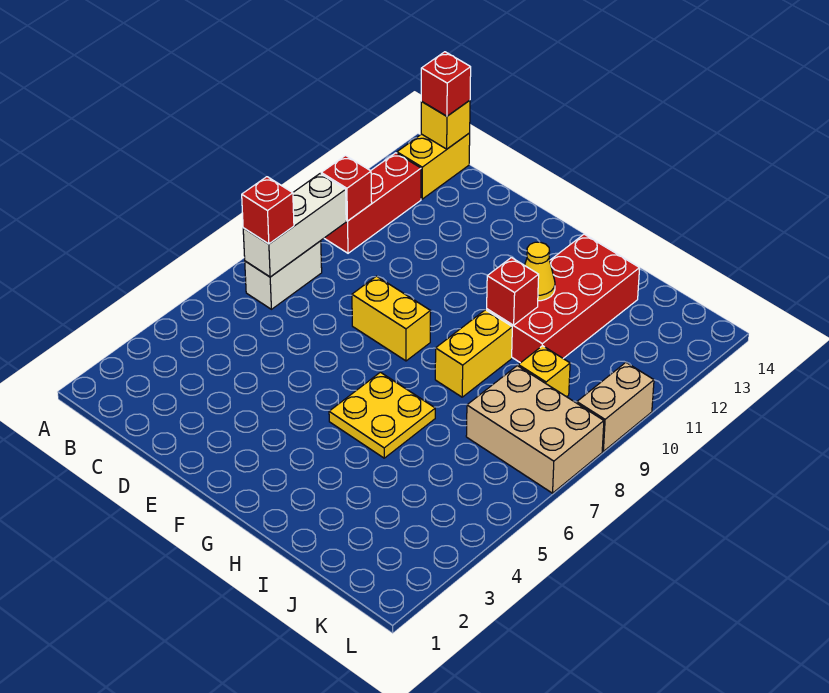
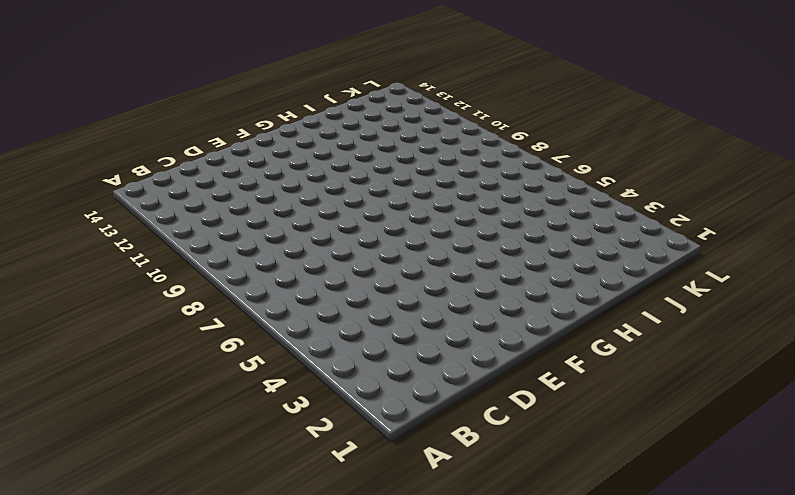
none -> white brick B7:B8 level 1
none -> red brick B10:B12 level 1
none -> yellow brick B13:B14 level 1

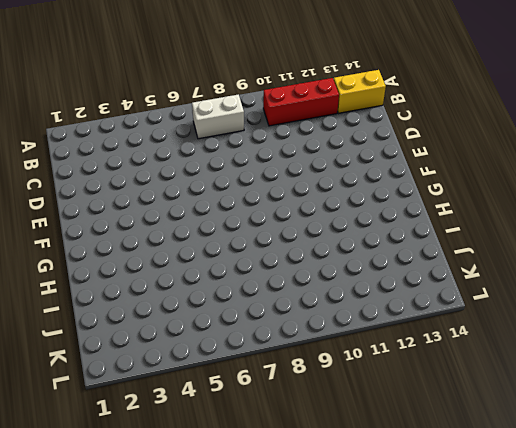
none -> yellow brick E8:F8 level 1
none -> yellow plate G5:H6 level 1
none -> yellow brick H8:H9 level 1

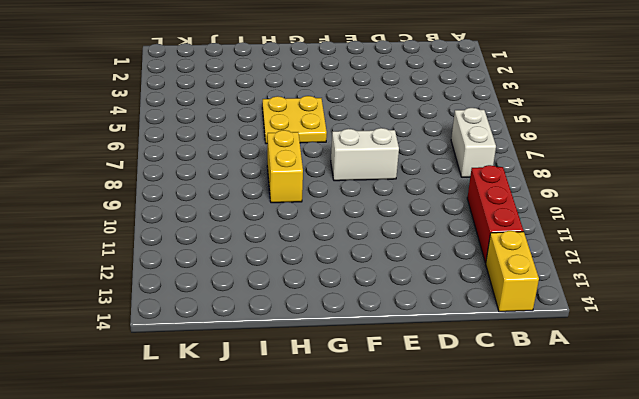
white brick E8:F8 level 1 -> yellow brick E8:F8 level 1
none -> red brick H10:I13 level 1
none -> tan brick J7:L8 level 1
none -> yellow brick J9 level 1

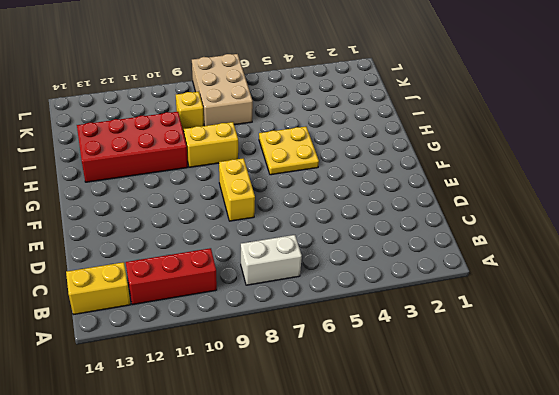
none -> tan brick L9:L10 level 1
none -> white brick B7:B9 level 2
none -> red brick B10 level 2

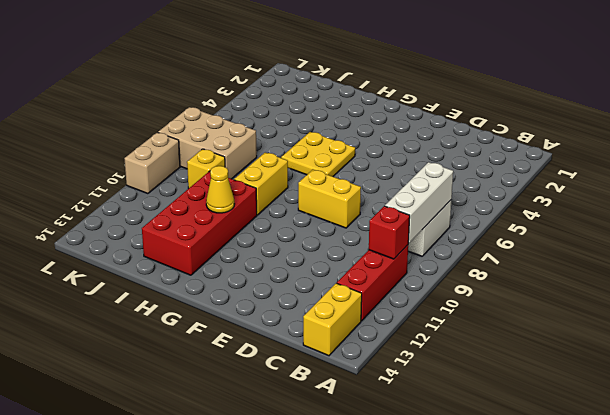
none -> yellow brick B14 level 2
none -> red brick H10 level 2
none -> red brick B7 level 3

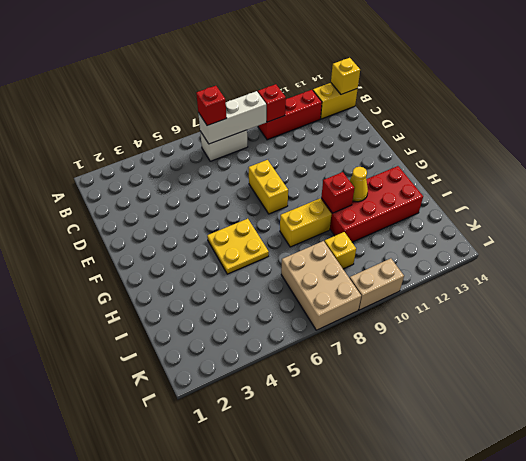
none -> red brick B14 level 3

